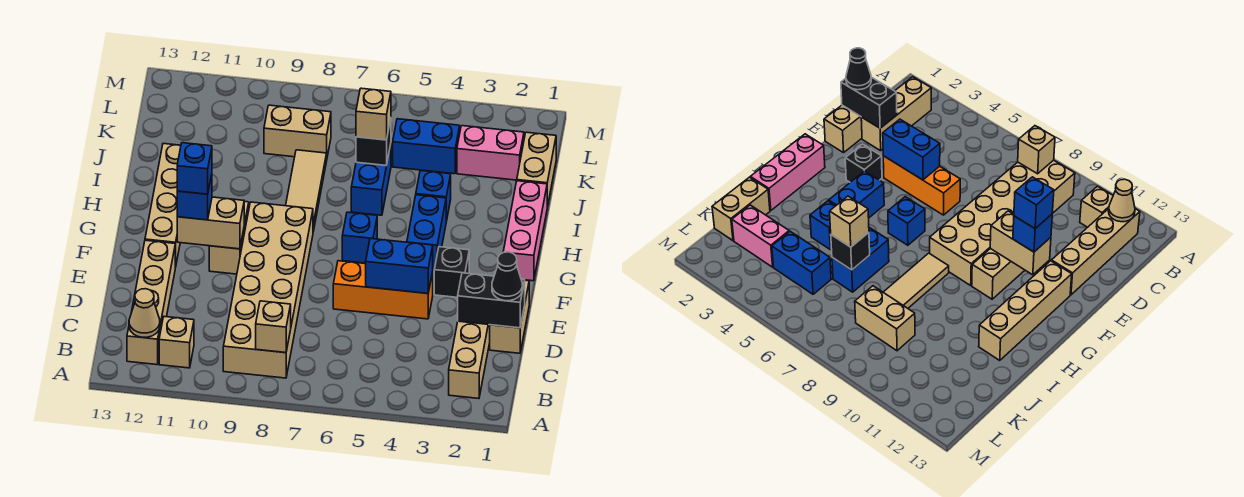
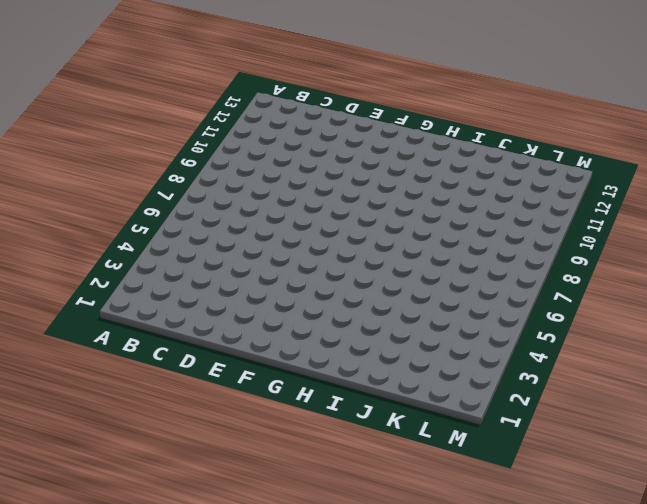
none -> tan brick B2:D2 level 1
none -> tan brick B8:G9 level 1
none -> tan brick B11 level 1

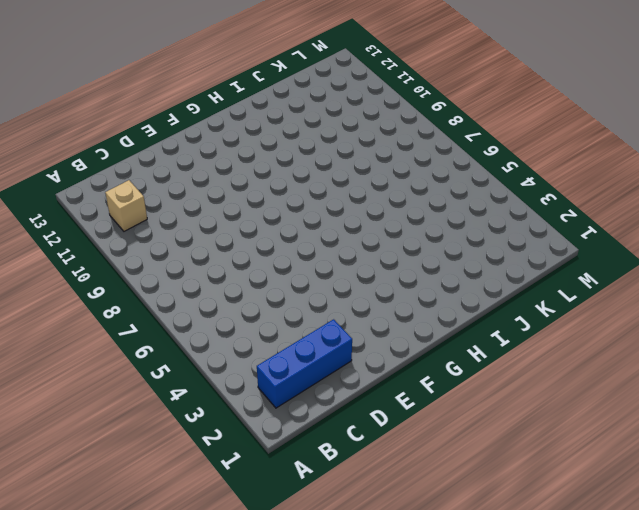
blue brick B2:D2 level 1 -> tan brick B2:D2 level 1
none -> tan brick B8:G9 level 1
none -> tan brick B12:E12 level 1
none -> tan brick D1:E1 level 1

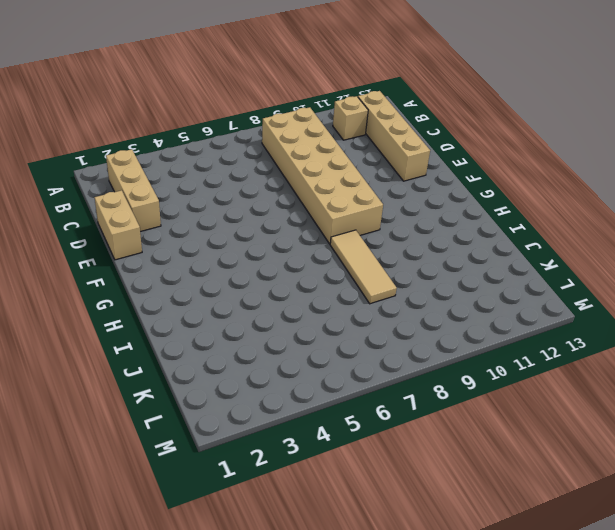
none -> orange brick E4:E6 level 1
none -> black brick F3 level 1
none -> tan brick F10:G10 level 1

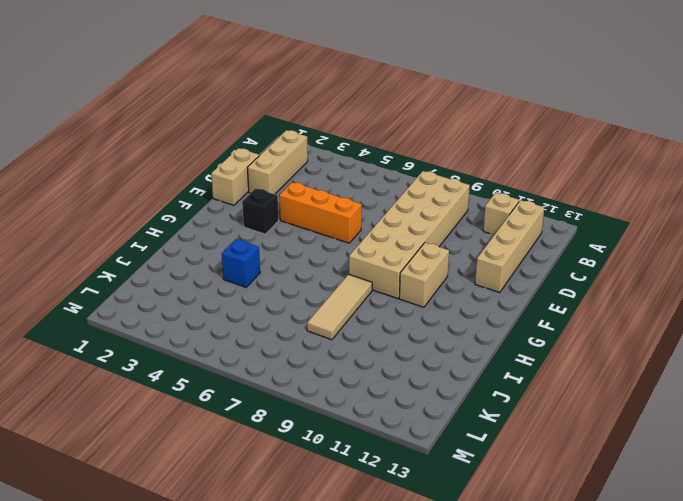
none -> tan brick F12:I12 level 1
none -> pink brick G1:I1 level 1
none -> blue brick G4:H4 level 1

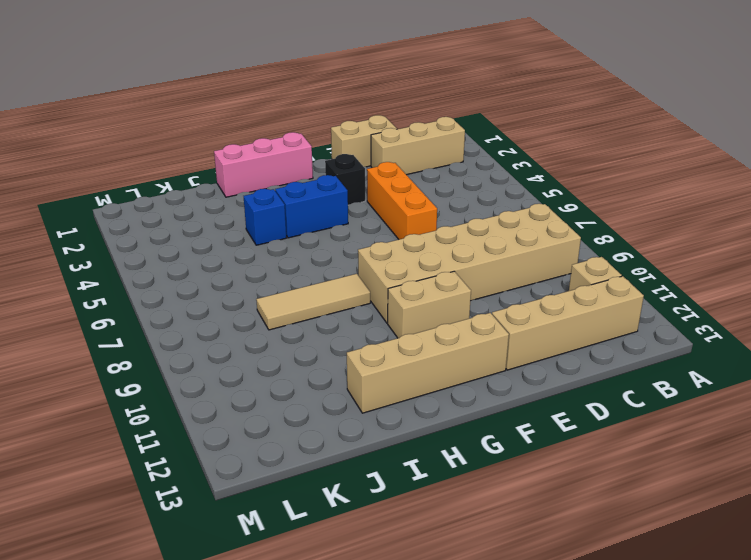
none -> blue brick G6 level 1
none -> blue brick I6:J6 level 1
none -> tan brick J1:K1 level 1

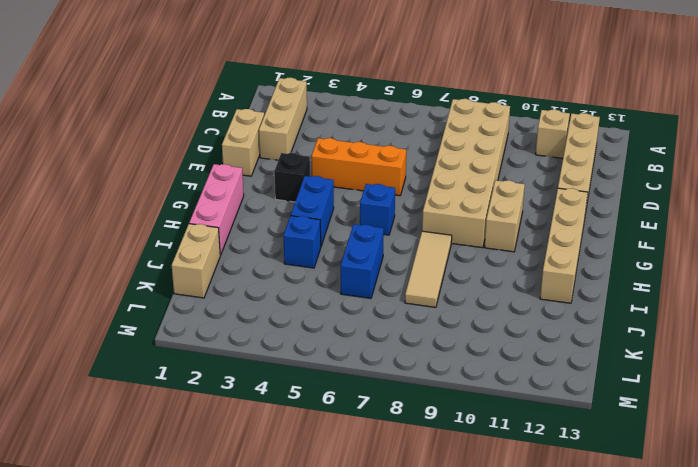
none -> pink brick K2:K3 level 1
none -> blue brick K4:K5 level 1
none -> tan brick K8:K9 level 1

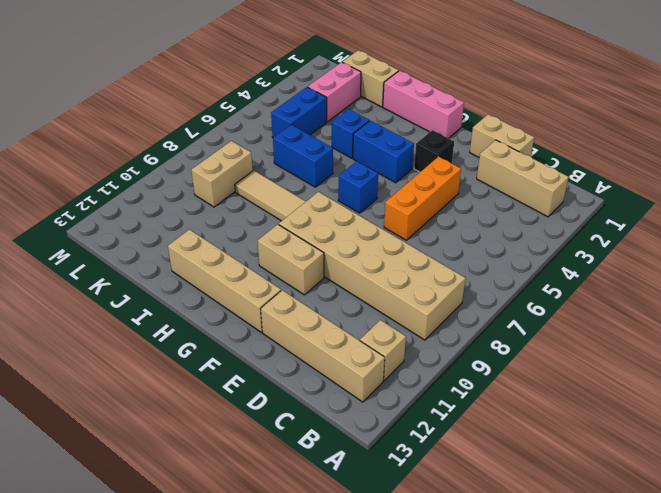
none -> tan brick B8 level 2
none -> tan cone B12 level 2
none -> black brick D1:D2 level 2

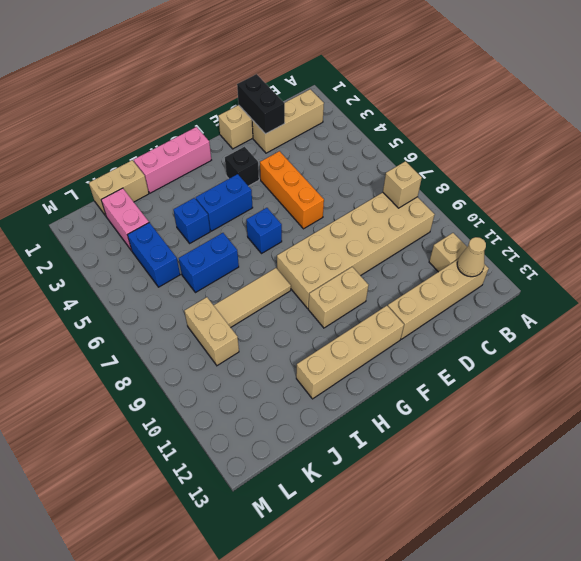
none -> blue brick E4:E5 level 2
none -> tan brick F10:F11 level 2
none -> black brick J6 level 2

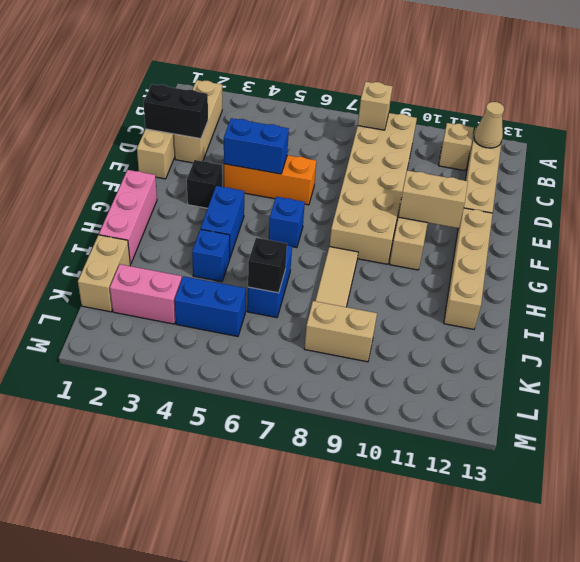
none -> black cone D1 level 3
none -> blue brick F11 level 3
none -> tan brick J6 level 3

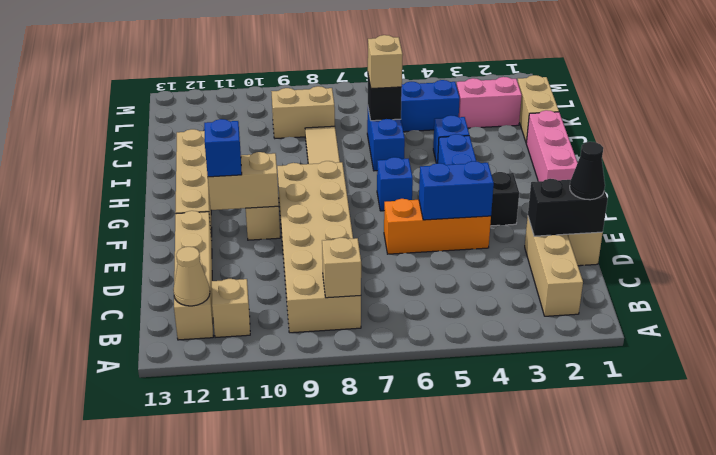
none -> blue brick F11 level 4

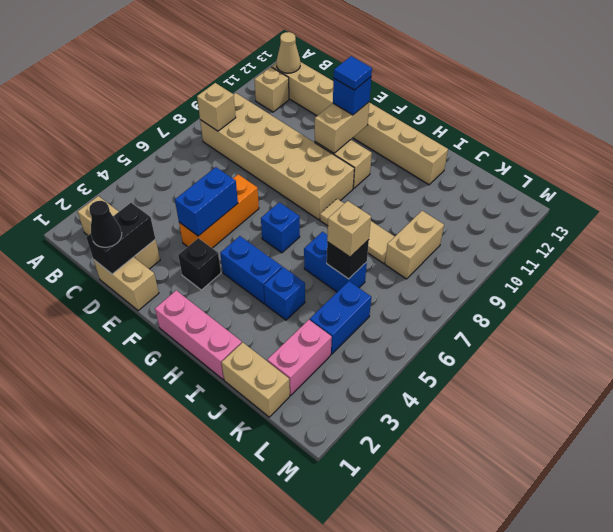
blue tile F11 level 4 -> blue brick F11 level 4

